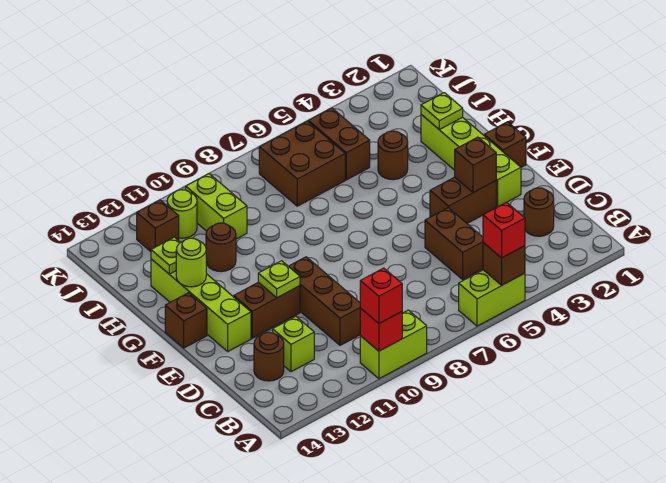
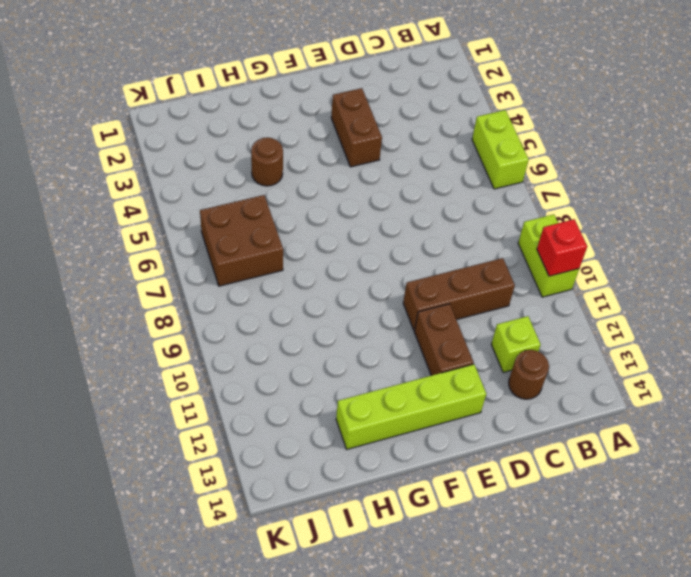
none -> brown round brick C2 level 1
none -> brown brick C5:D5 level 1
none -> lime brick E2:H2 level 1

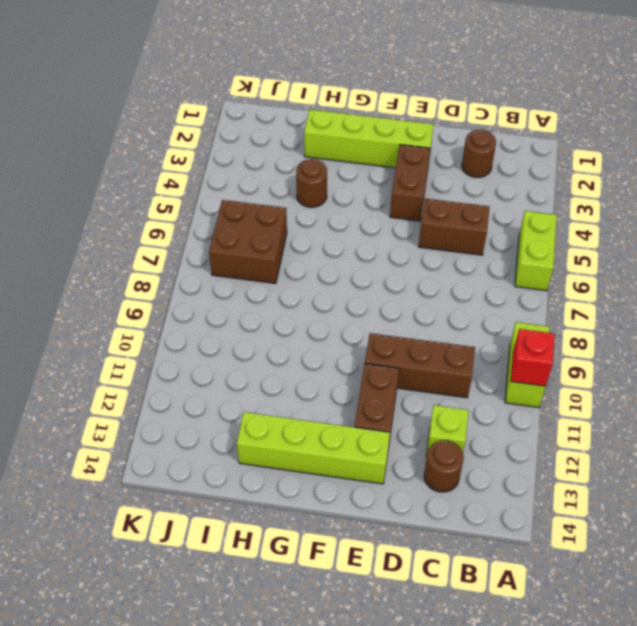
none -> brown brick F1 level 1
none -> brown brick F14 level 1
none -> brown round brick H11 level 1

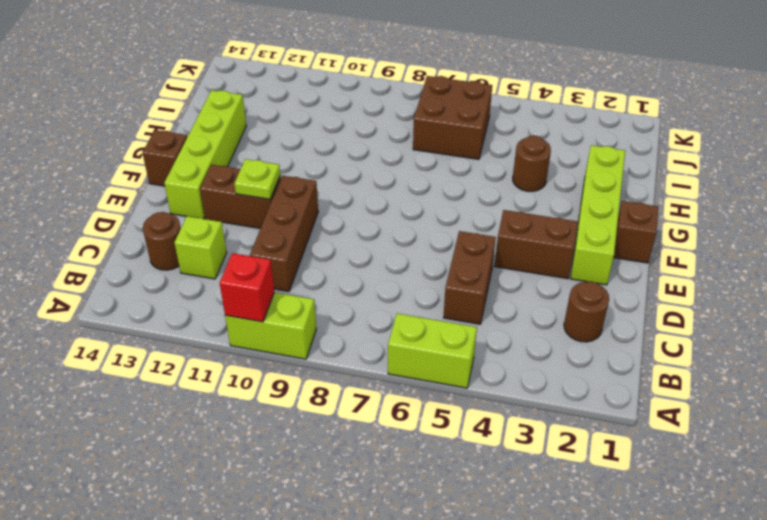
none -> brown round brick H11 level 1
none -> brown brick I5:J5 level 1
none -> lime brick I10:J10 level 1

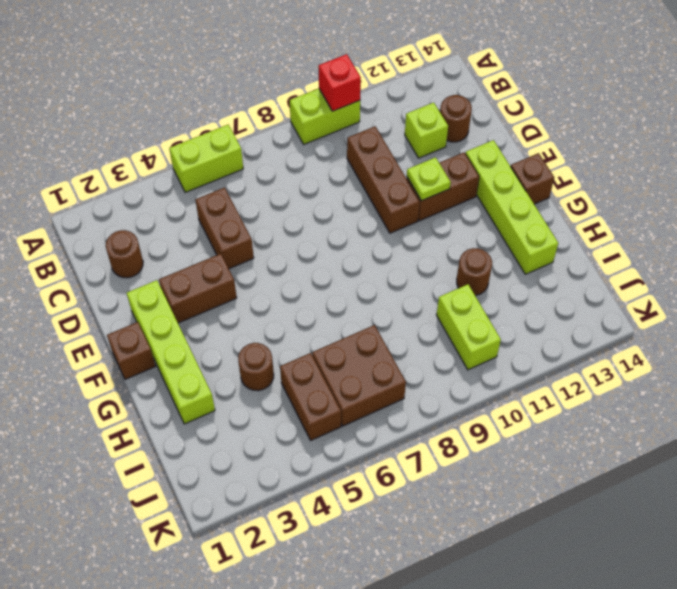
none -> lime round brick J11 level 1
none -> brown brick J12 level 1
none -> brown brick A5 level 2

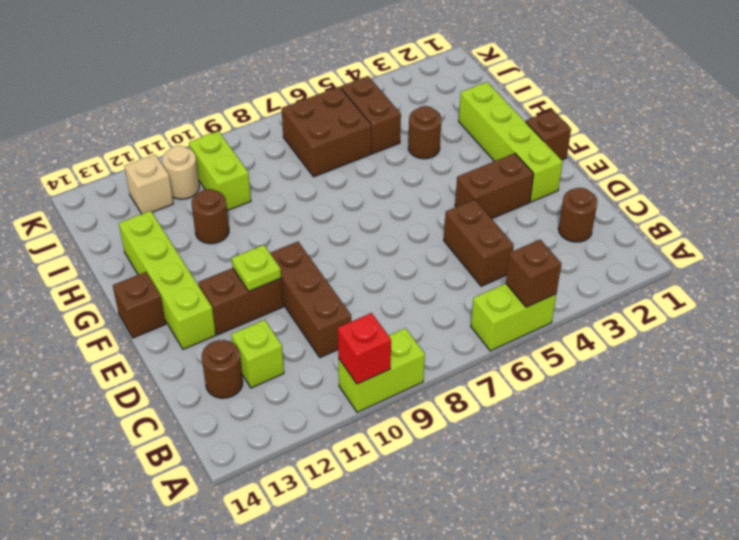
tan round brick J11 level 1 -> lime round brick J11 level 1
tan brick J12 level 1 -> brown brick J12 level 1
none -> brown brick E3 level 2
none -> lime round brick G13 level 2
none -> lime plate H2 level 2

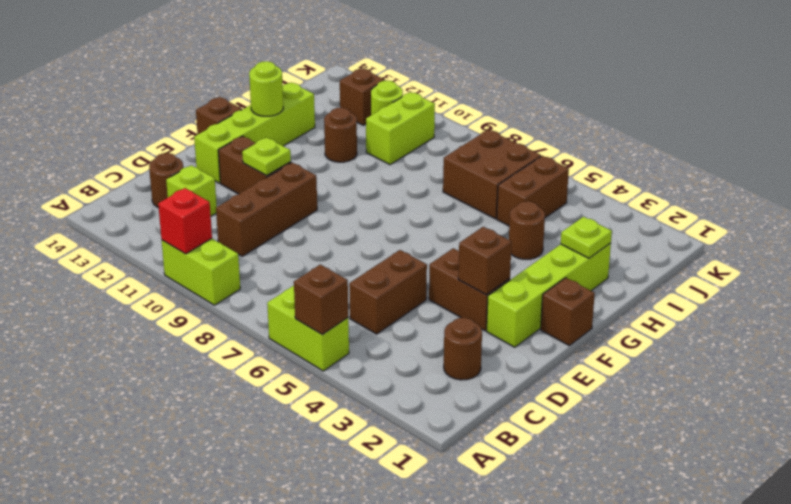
none -> lime plate H13 level 2
none -> red brick A5 level 3
none -> red brick A10 level 3

